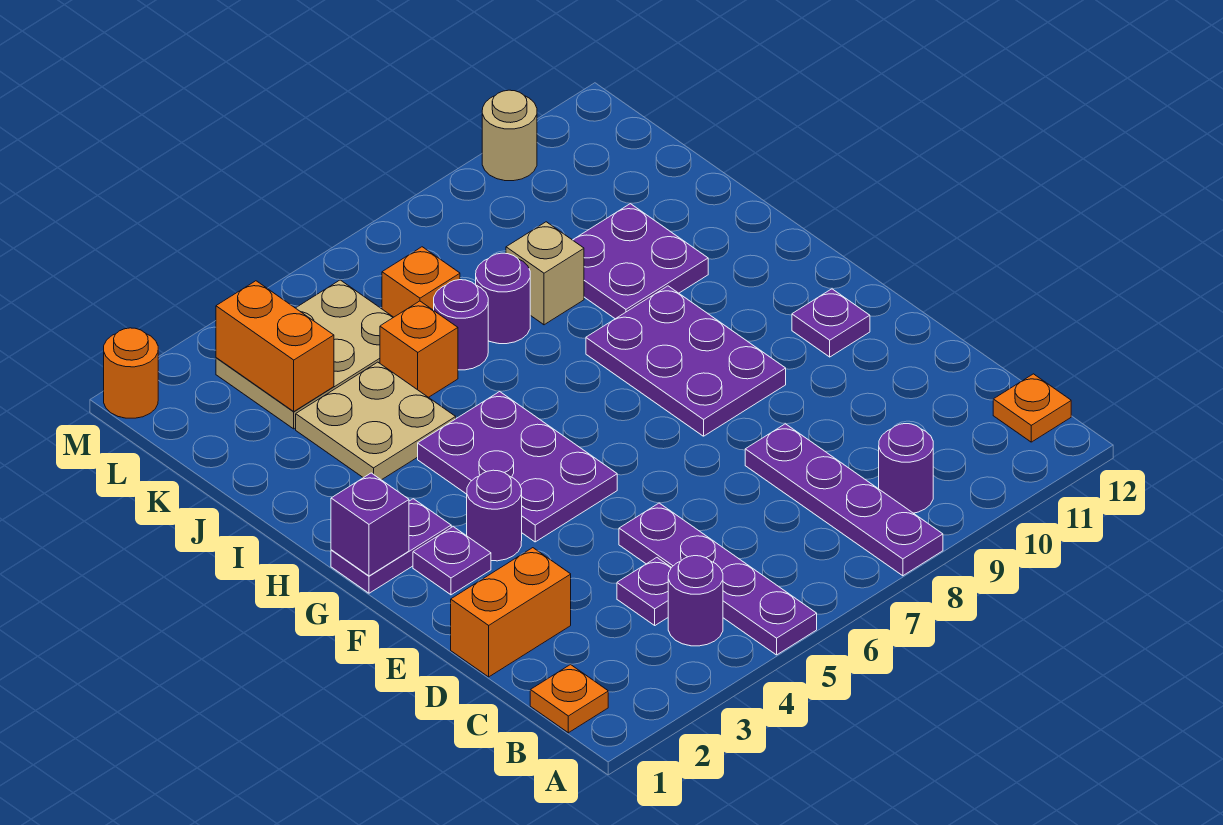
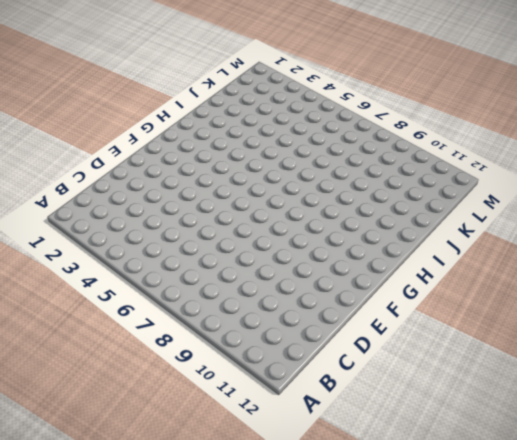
none -> purple plate A5:D5 level 1
none -> purple plate A8:D8 level 1
none -> orange plate B1 level 1

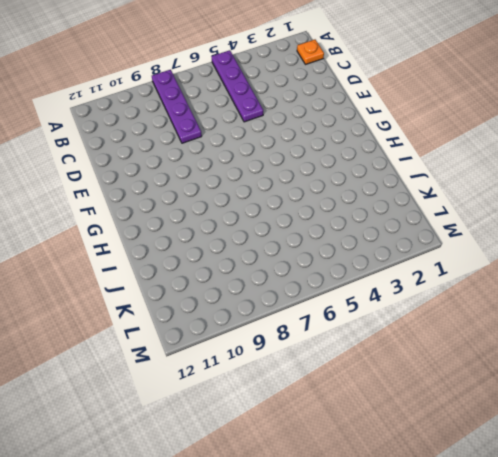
none -> purple round brick B4 level 1
none -> purple round brick B9 level 1
none -> orange plate B12 level 1

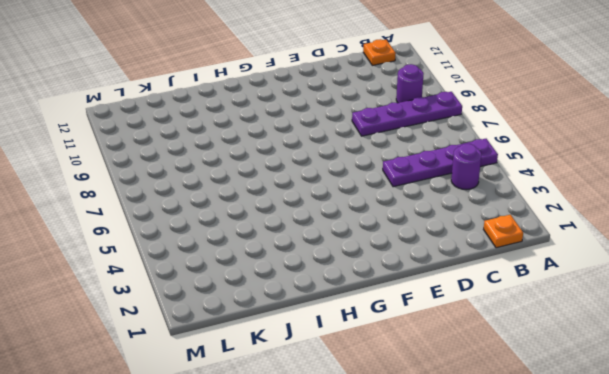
none -> purple plate C4 level 1
none -> orange brick D1:D2 level 1
none -> purple plate F2 level 1

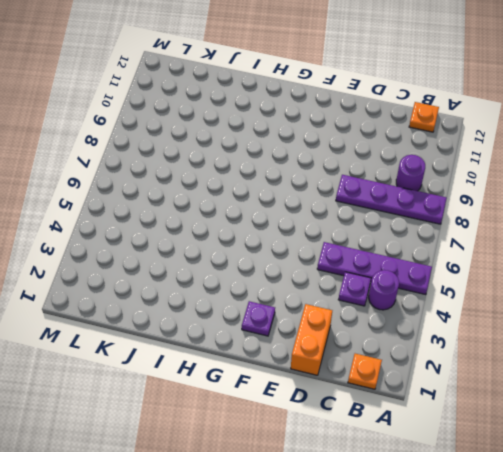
none -> purple round brick F3 level 1
none -> purple plate F4:H5 level 1
none -> purple plate F8:H9 level 1

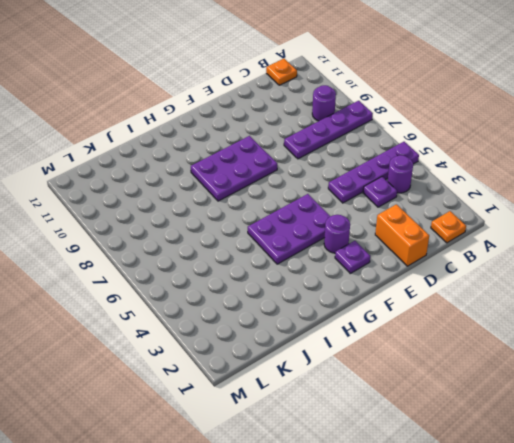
none -> purple plate F11 level 1
none -> purple plate G1:G2 level 1
none -> tan plate I3:J4 level 1

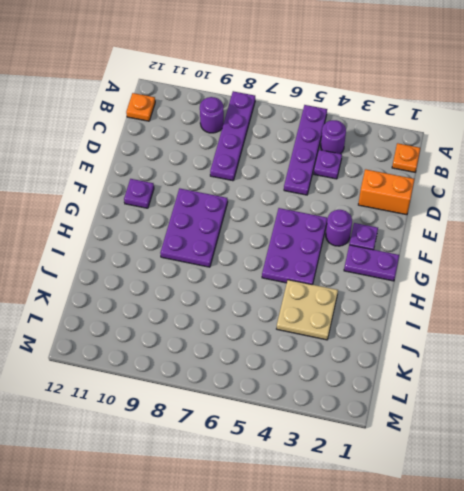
none -> purple plate I9:J10 level 1
none -> orange brick J5 level 1
none -> purple round brick J6 level 1

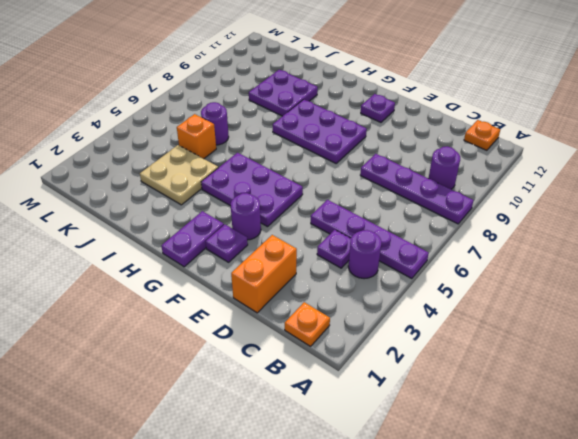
none -> purple round brick J7 level 1
none -> tan brick J8 level 1
none -> tan plate K3:L5 level 1

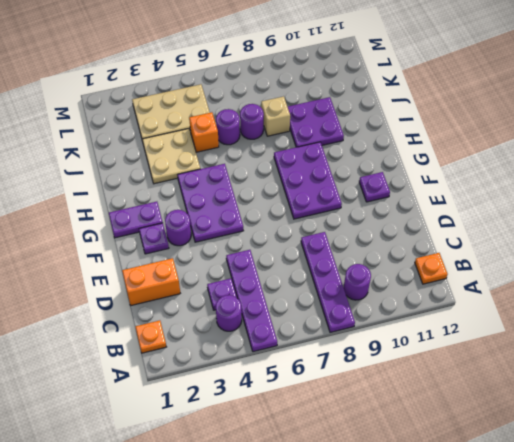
none -> orange brick K6 level 1
none -> orange round brick M1 level 1
none -> tan round brick M10 level 1

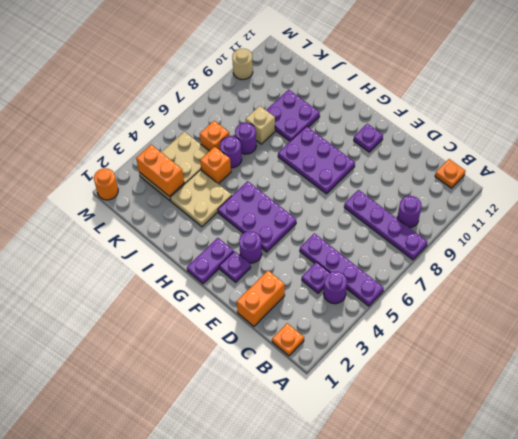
none -> purple brick G1 level 2

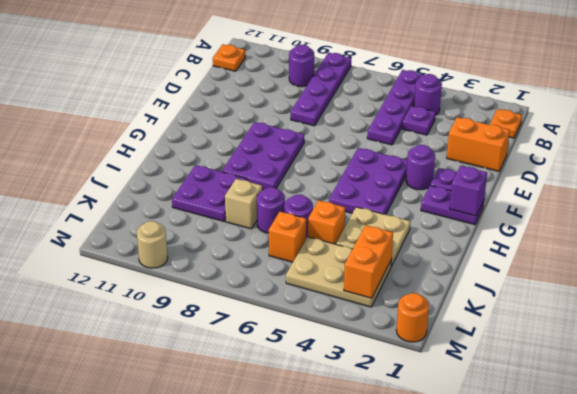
none -> purple plate F11 level 1

